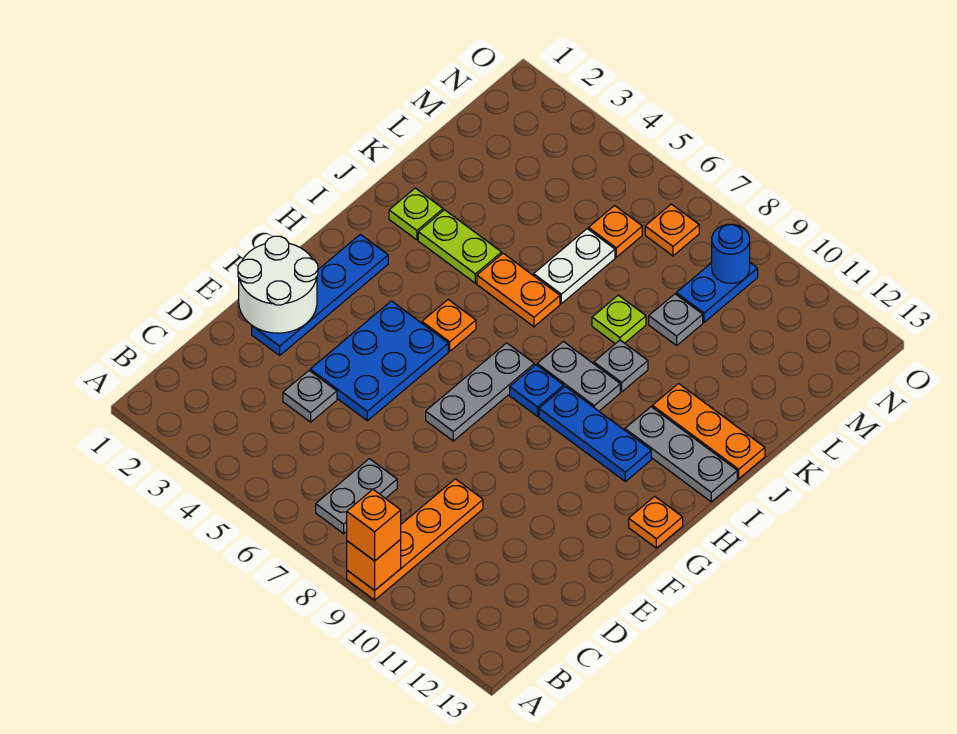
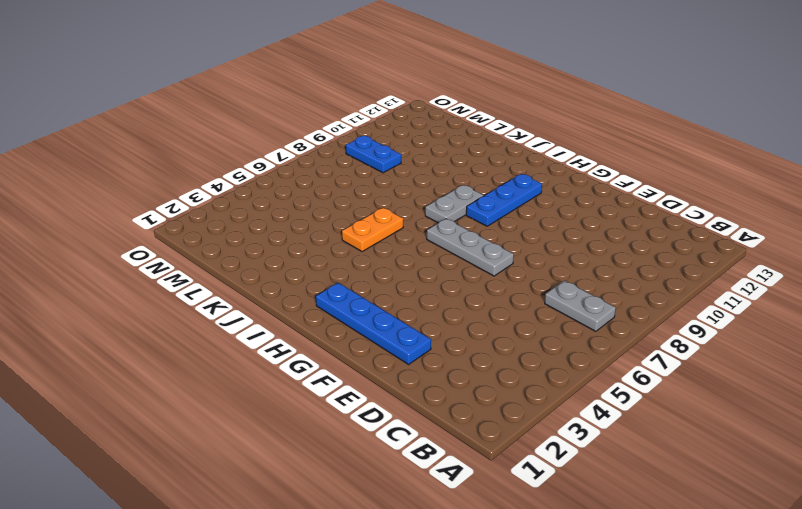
none -> orange plate A9:D9 level 1
none -> grey plate D4 level 1
none -> blue plate E4:G5 level 1

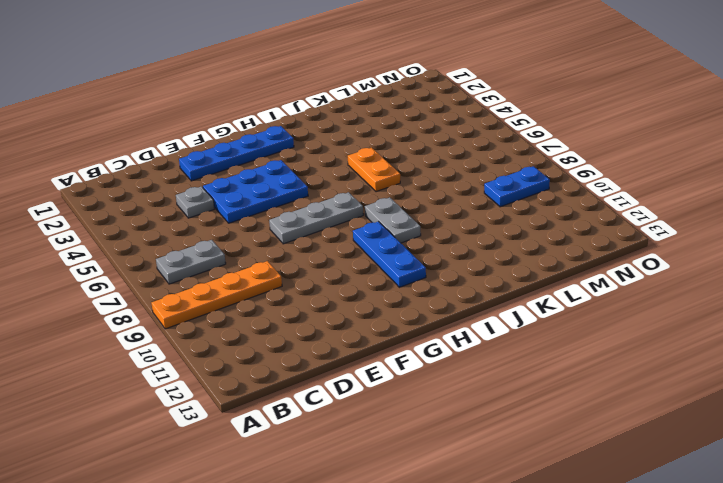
none -> orange plate G13 level 1
none -> orange plate H5 level 1
none -> blue plate H8 level 1

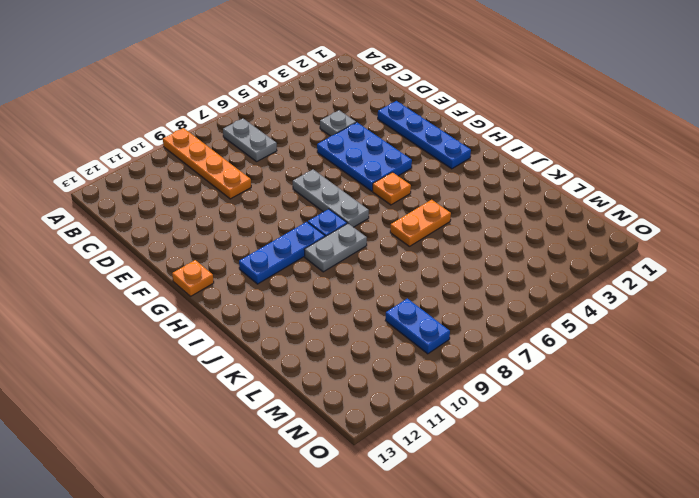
none -> grey plate I11:I13 level 1
none -> lime plate J2 level 1
none -> lime plate J3:J4 level 1

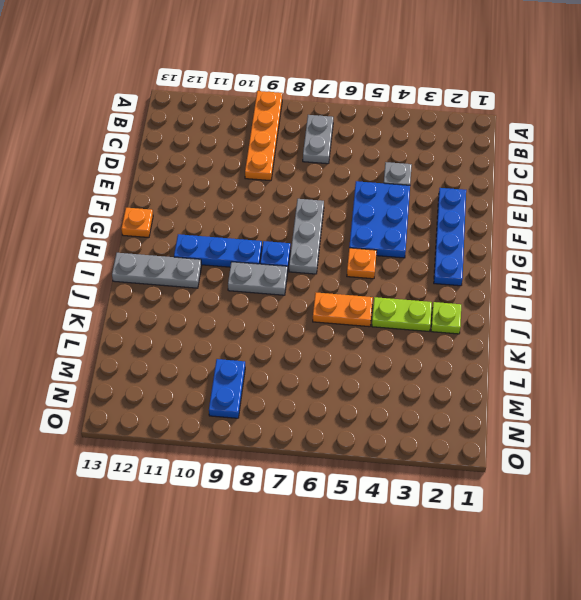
none -> grey plate J9 level 1
none -> orange plate J11:J13 level 1
none -> white plate K6:L6 level 1

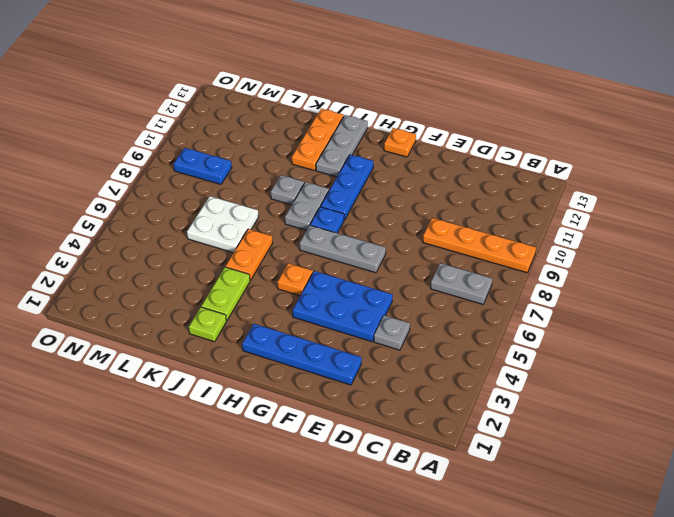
white plate K6:L7 level 1 -> white plate K6:L6 level 1
none -> lime plate K8 level 1
none -> grey plate L9 level 1
none -> orange plate M6 level 1

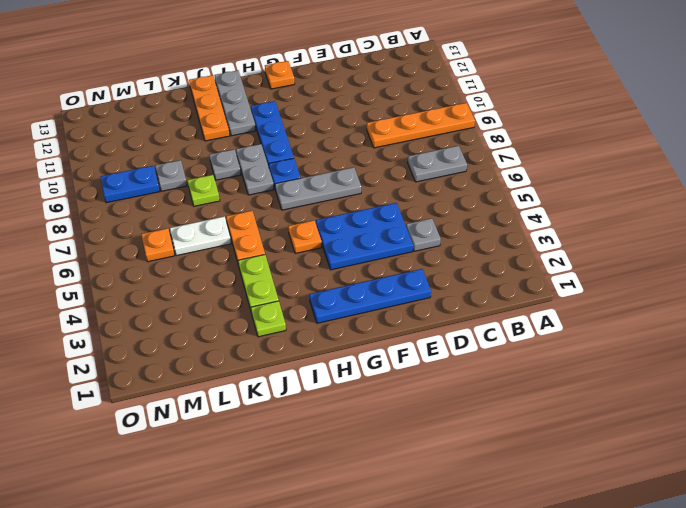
none -> orange plate N7 level 1
none -> orange brick A9 level 2
none -> white round brick E1:F2 level 2

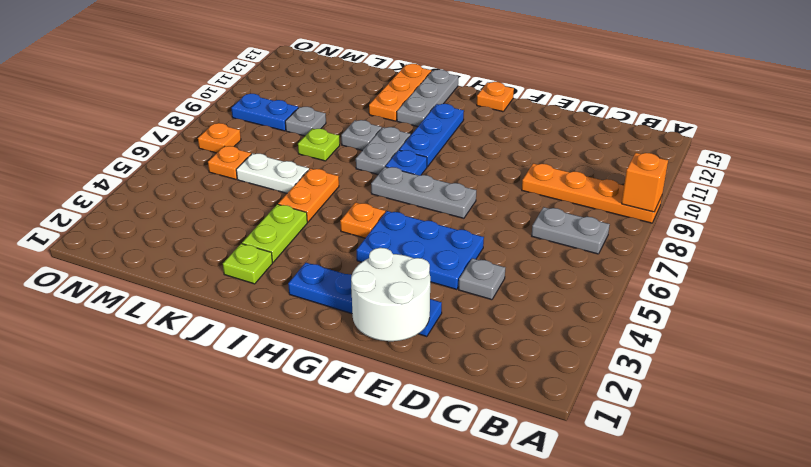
none -> blue round brick N9 level 2
none -> orange brick A9 level 3

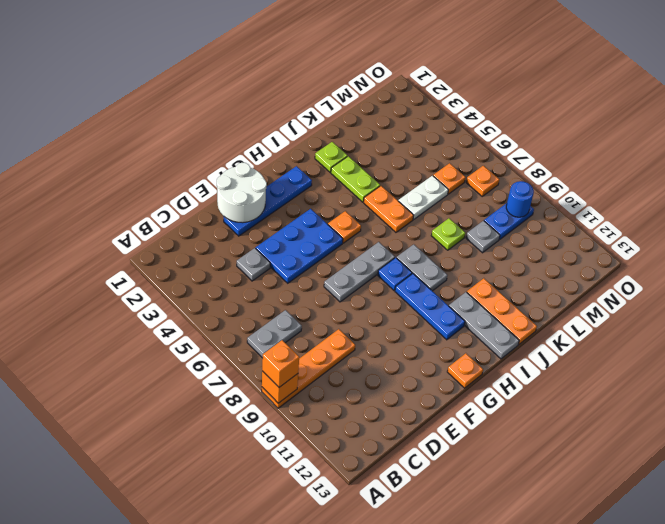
none -> grey plate J9 level 1

